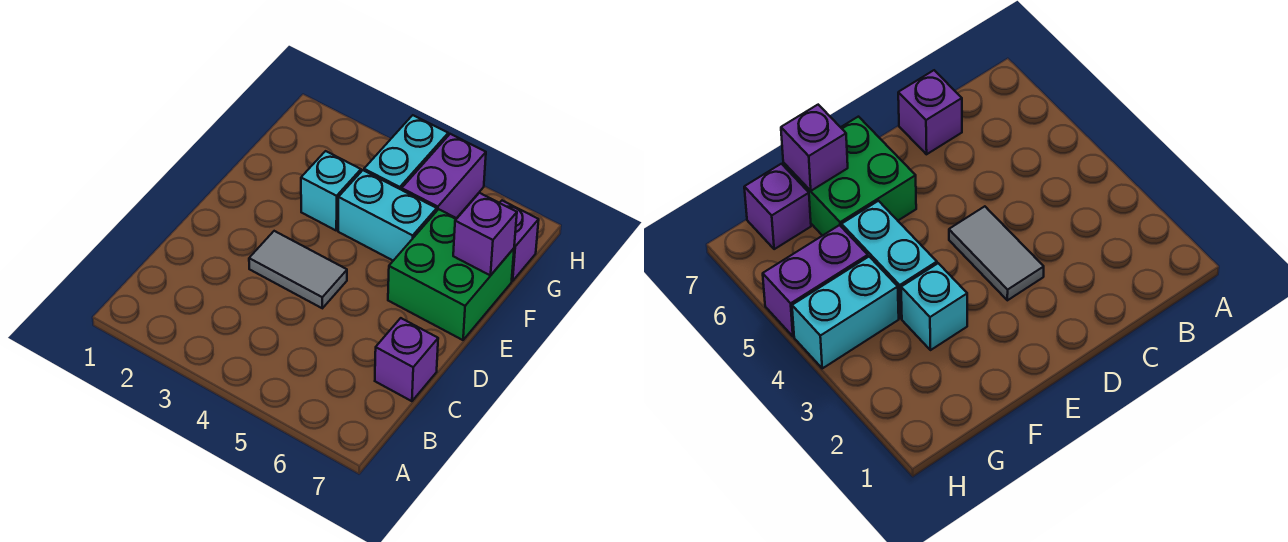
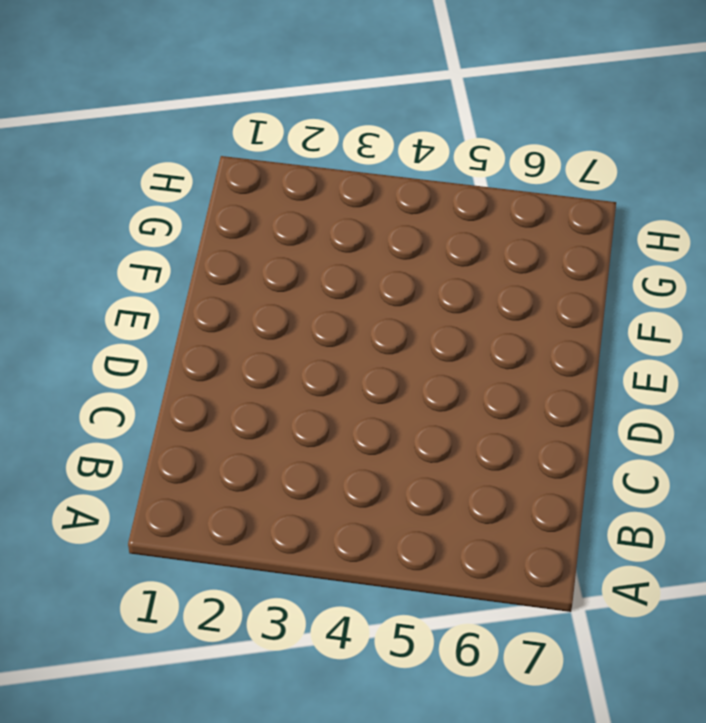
none -> purple brick C7 level 1
none -> grey tile D3:D4 level 1

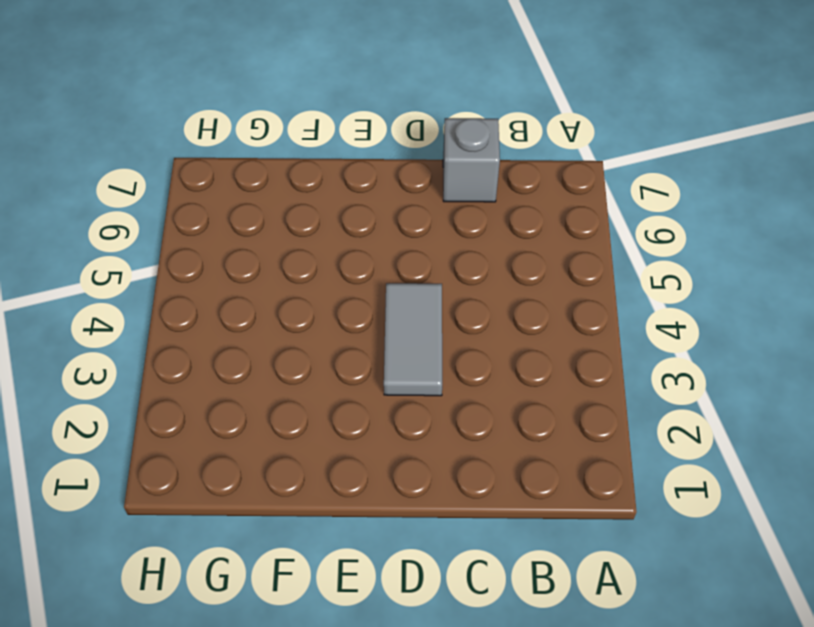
grey brick C7 level 1 -> purple brick C7 level 1
none -> green brick E6:F7 level 1
none -> cyan brick F3 level 1

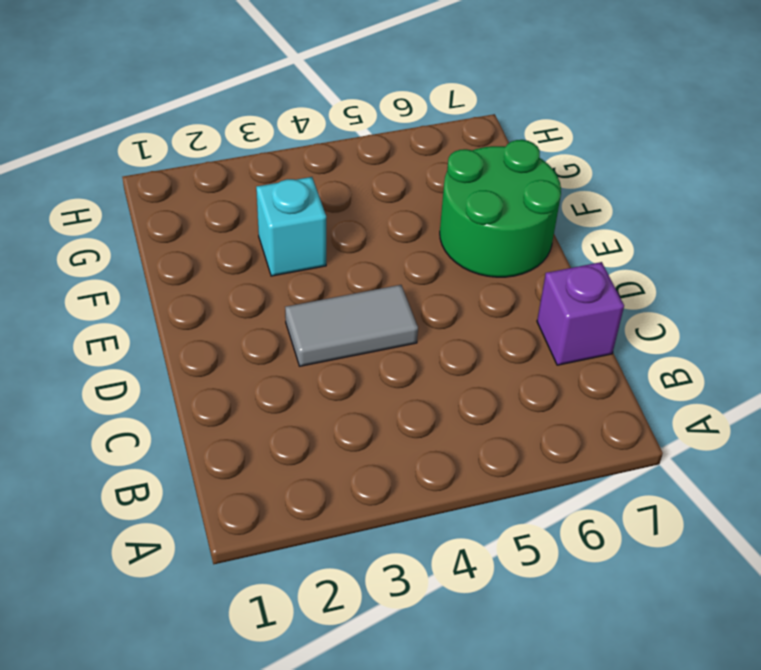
green round brick E6:F7 level 1 -> green brick E6:F7 level 1
none -> cyan brick F4:F5 level 1
none -> cyan brick G4:H4 level 1

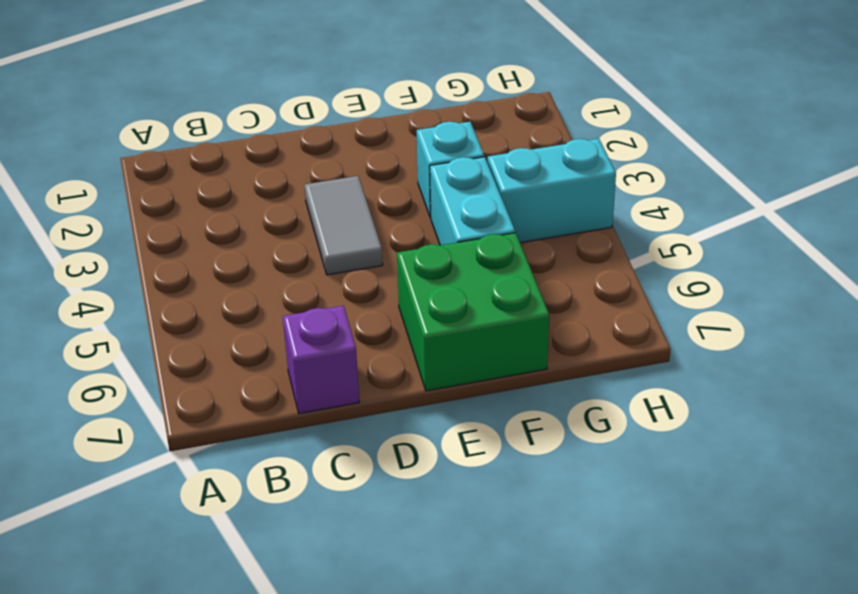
none -> purple brick G5:H5 level 1
none -> purple brick G7 level 1

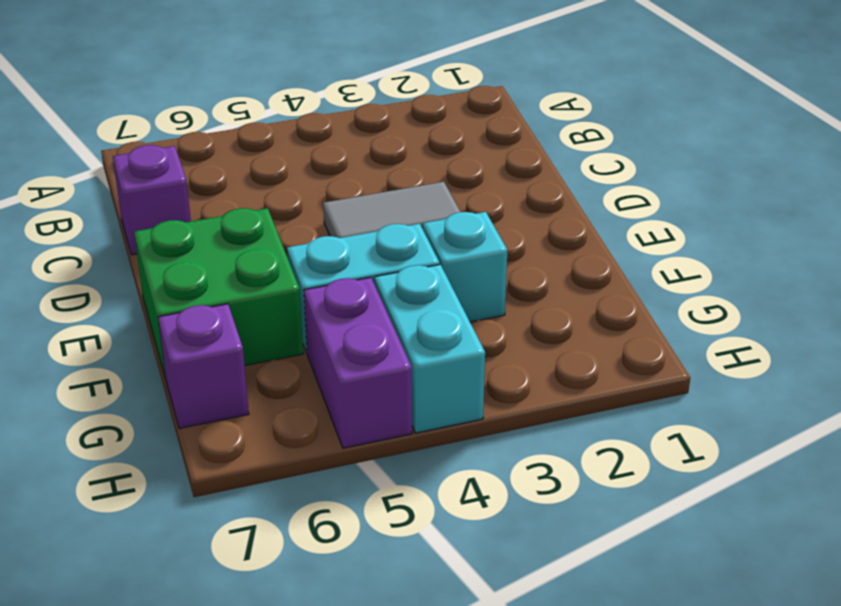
none -> purple brick F7 level 2

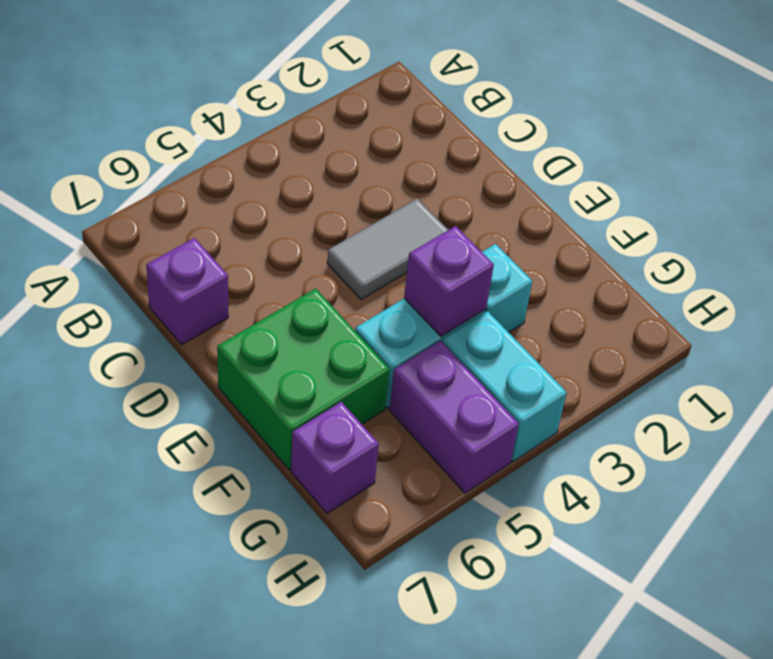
purple brick F4 level 2 -> purple brick F7 level 2

